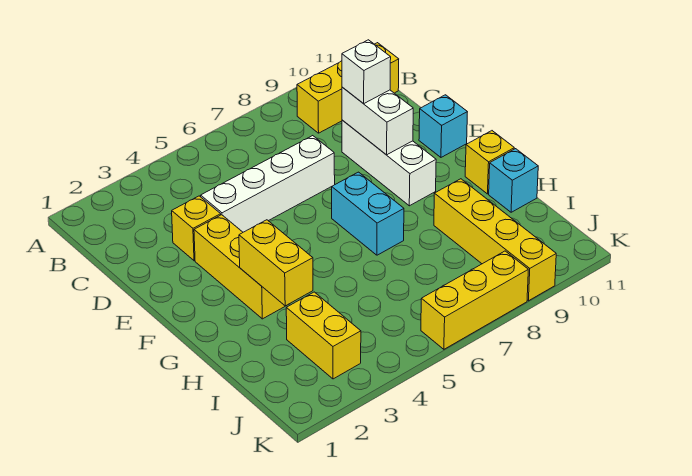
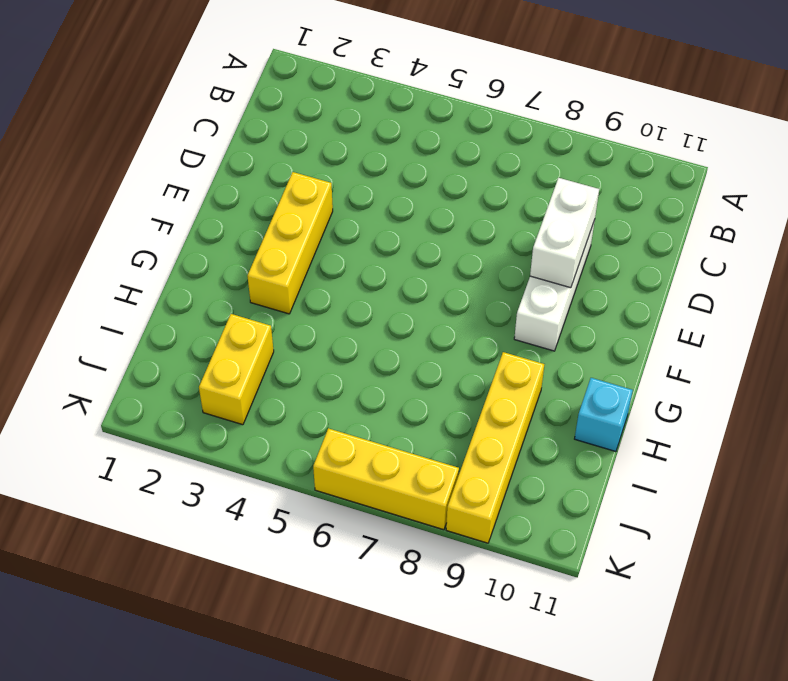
none -> yellow brick B9:B11 level 1
none -> yellow brick D3 level 1
none -> white brick D4:D7 level 1

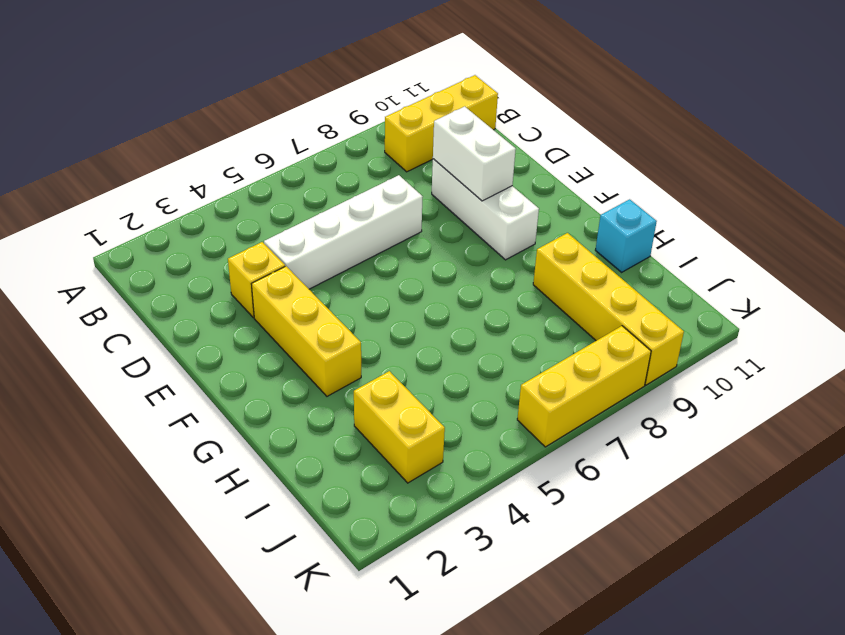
none -> cyan brick E11 level 1
none -> cyan brick F7:G7 level 1
none -> yellow brick G11 level 1

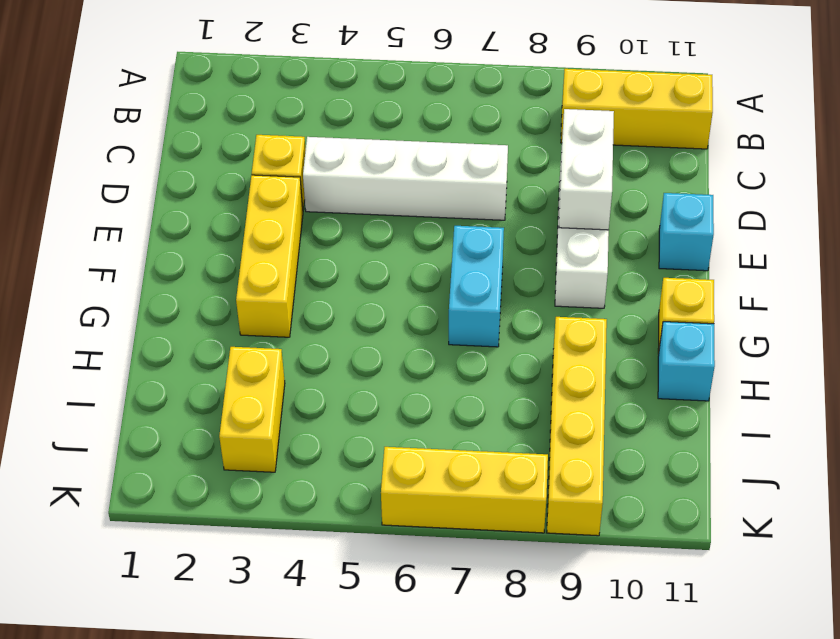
none -> yellow brick G3:H3 level 2
none -> white brick D9 level 3

